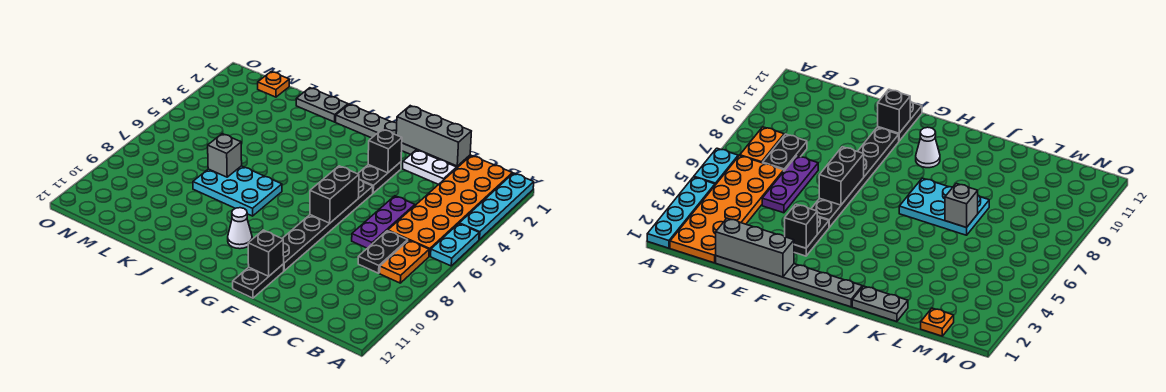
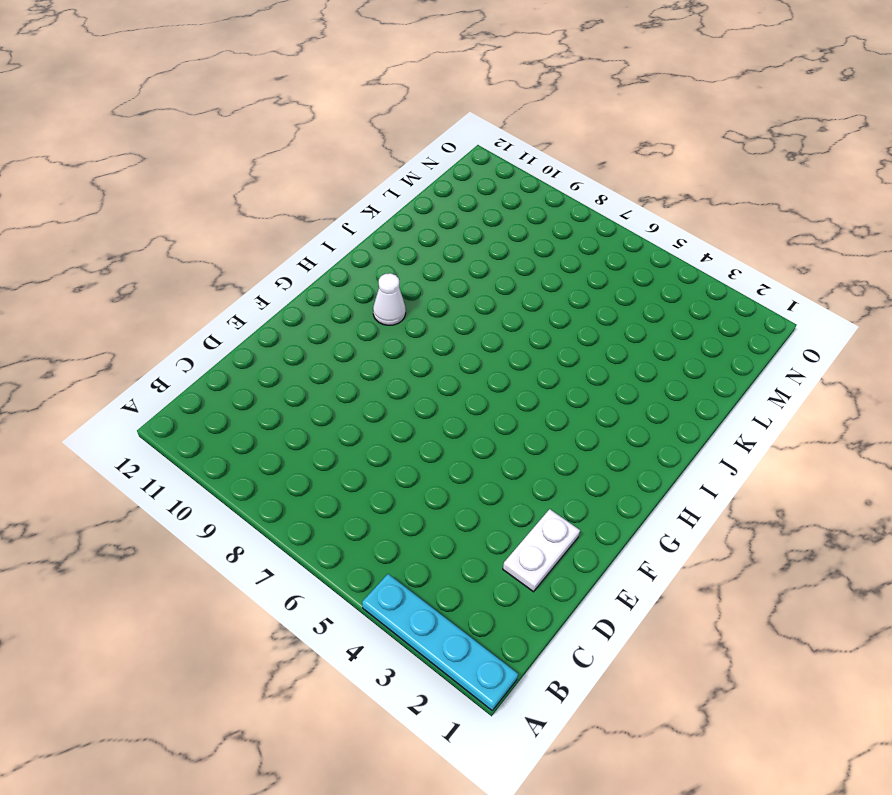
none -> cyan plate A5:A6 level 1
none -> orange plate B1:C6 level 1
none -> orange plate B7:B8 level 1

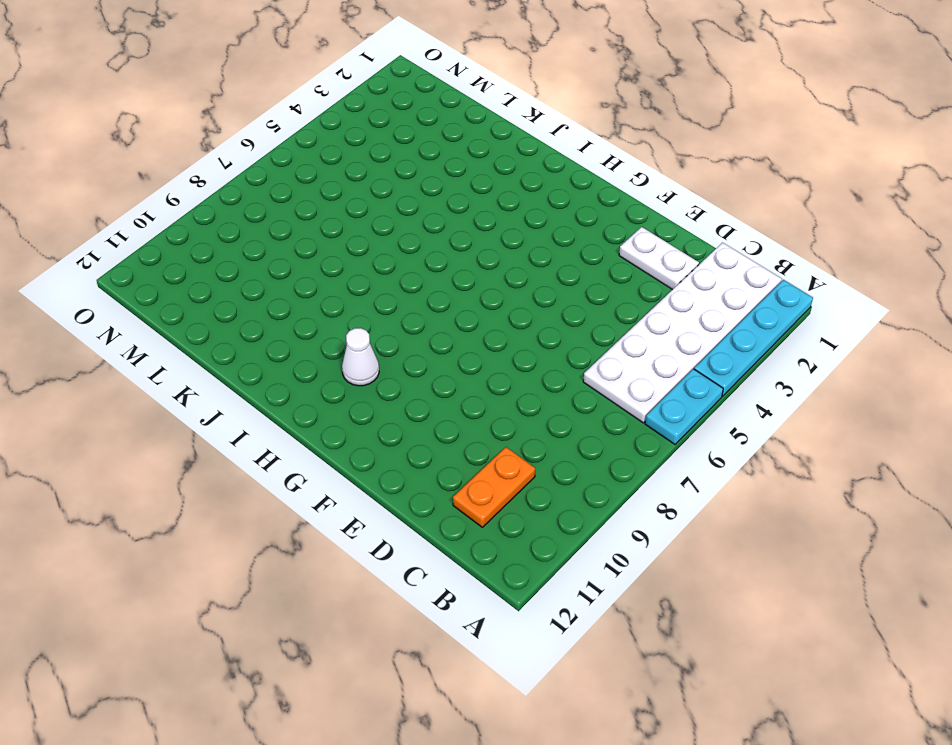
white plate B1:C6 level 1 -> orange plate B1:C6 level 1
orange plate C10:C11 level 1 -> orange plate B7:B8 level 1
none -> black plate C7:C8 level 1
none -> grey plate D1:I1 level 1
none -> purple plate D5:D7 level 1

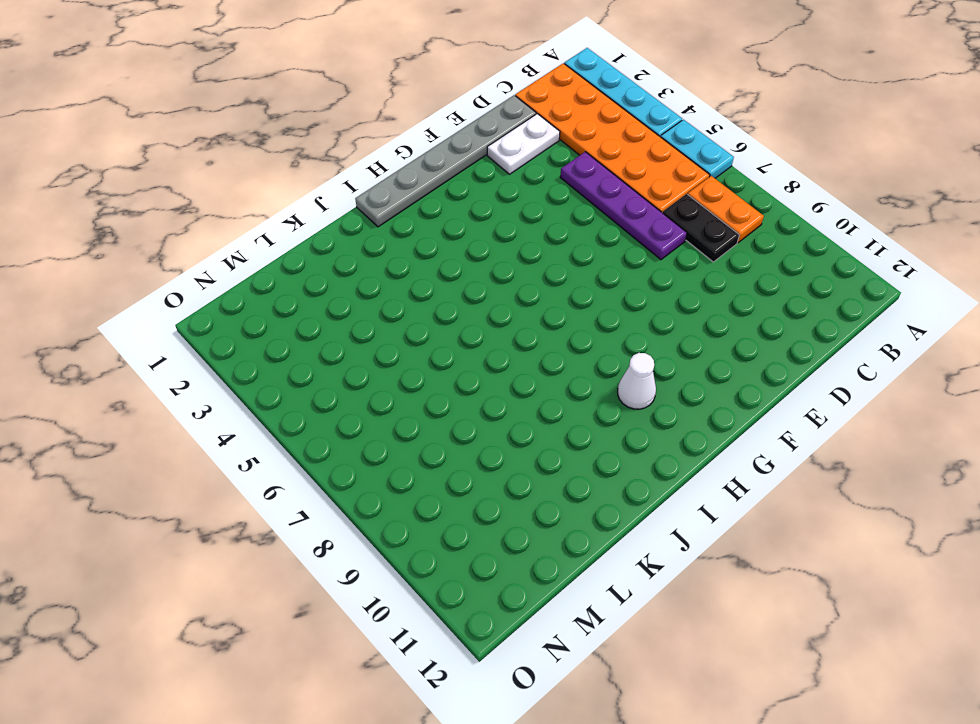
purple plate D4:D7 level 1 -> purple plate D5:D7 level 1
none -> black plate F3:F4 level 1
none -> black plate F5:F10 level 1
none -> black plate F11:F12 level 1

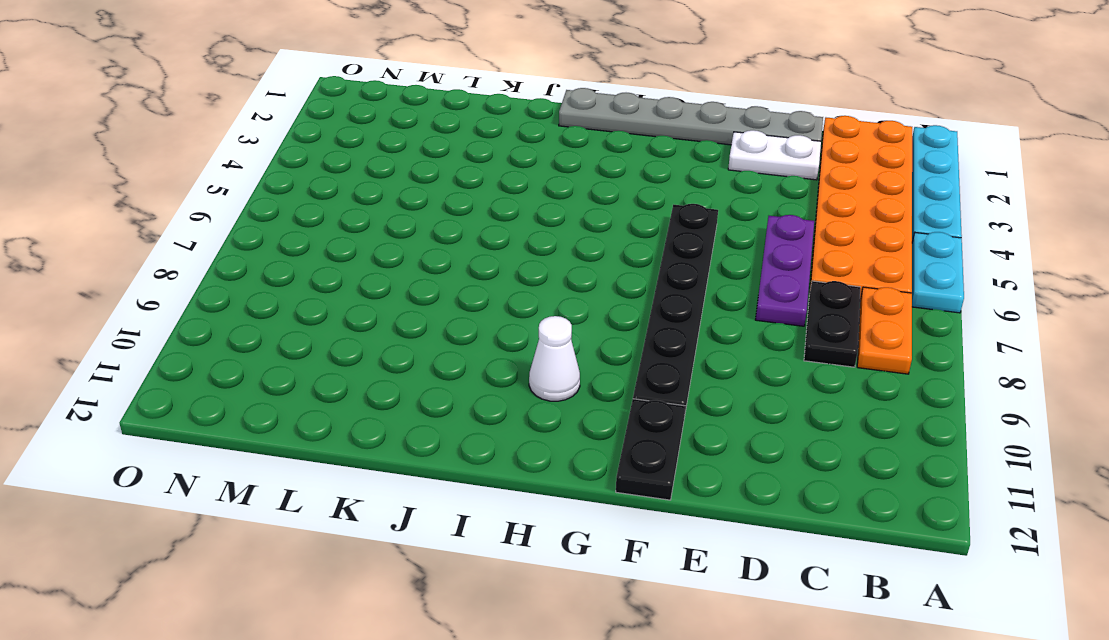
none -> black plate F3:F4 level 1
none -> cyan plate I7:K8 level 1
none -> grey plate J1:K1 level 1

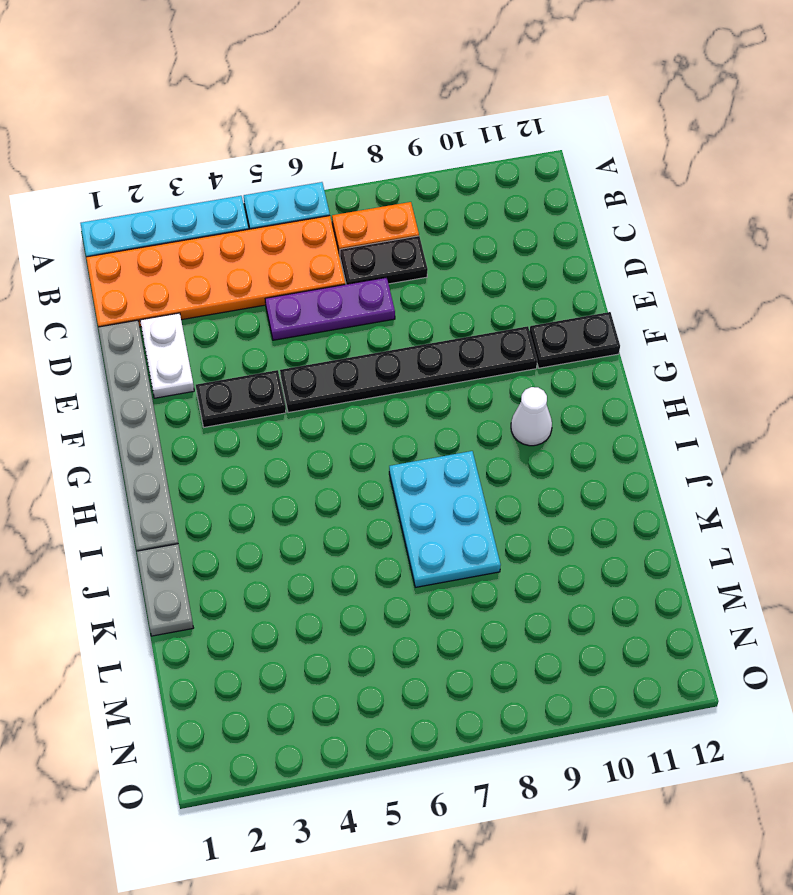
none -> orange plate M1 level 1
none -> grey brick D1:F1 level 2
none -> black brick F3 level 2

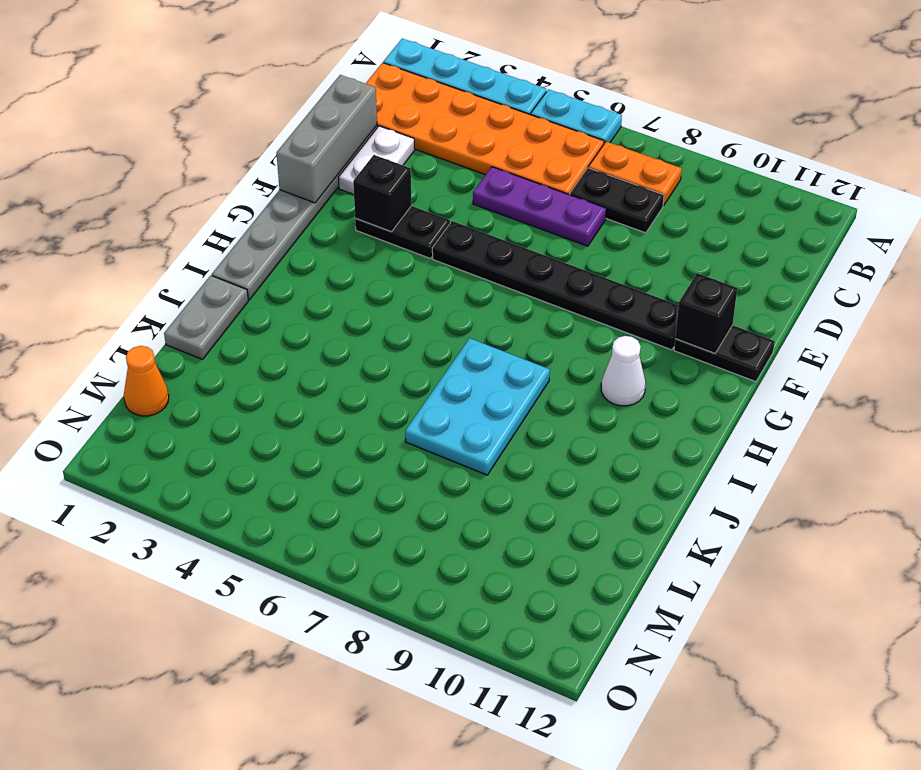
orange cone M1 level 1 -> orange plate M1 level 1
none -> black brick F6:F7 level 2
none -> grey brick K7 level 2

